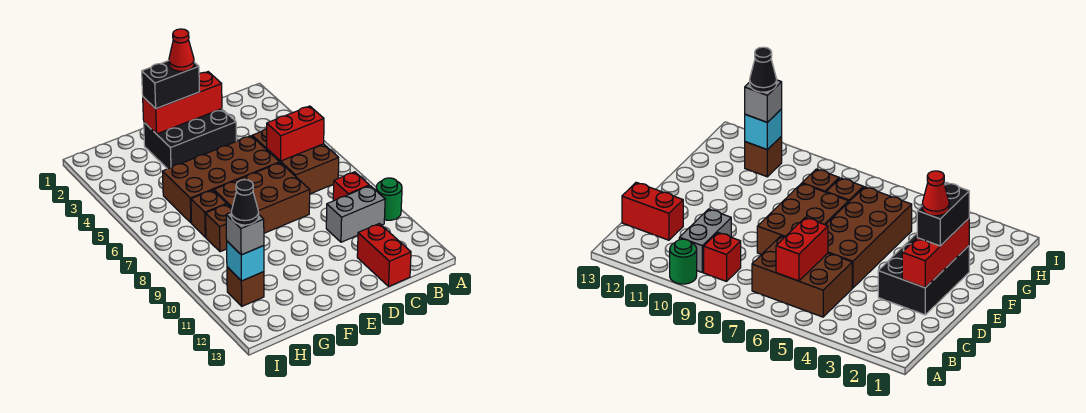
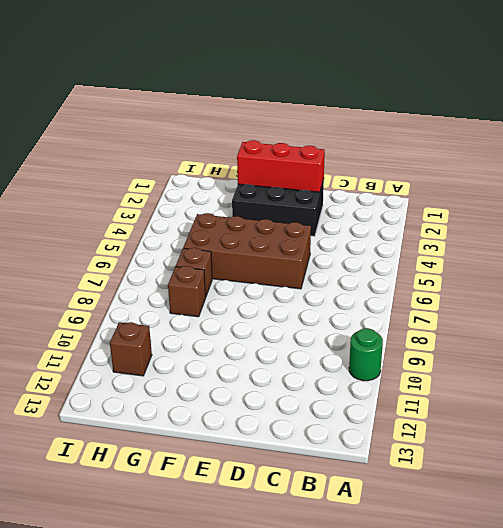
none -> brown brick B5:C7 level 1
none -> red brick B9 level 1
none -> grey brick B10:C10 level 1

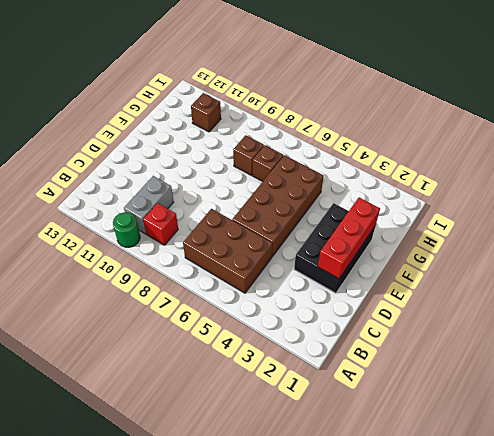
none -> red brick C12:C13 level 1
none -> brown brick D7:F8 level 1
none -> red brick B6:C6 level 2

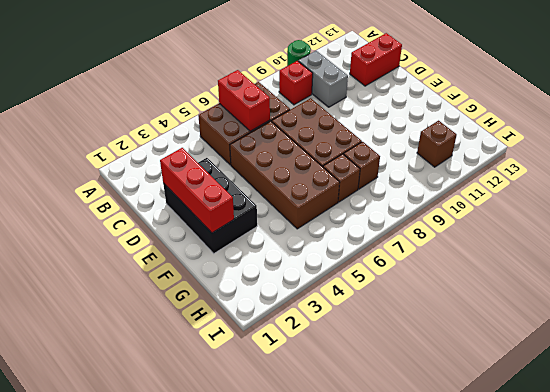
none -> cyan brick H11 level 2
none -> black brick E2:F2 level 3
none -> grey brick H11 level 3

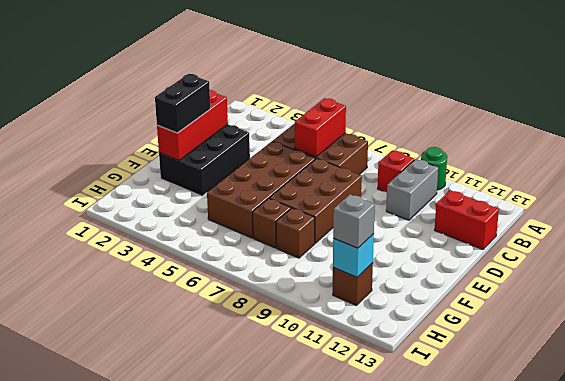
none -> red cone E2 level 4
none -> black cone H11 level 4

